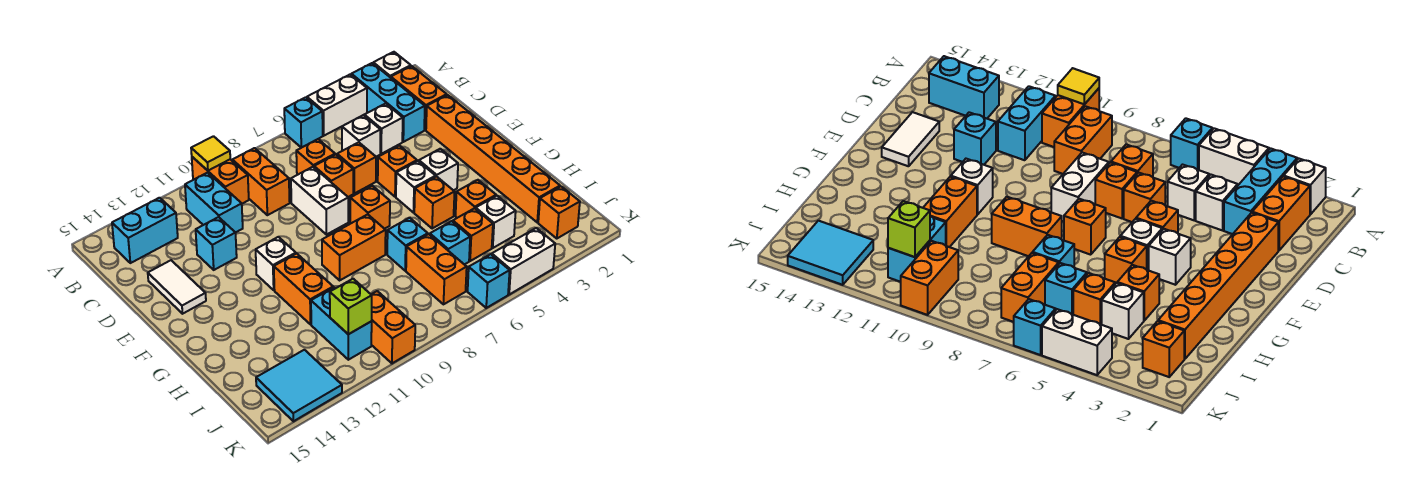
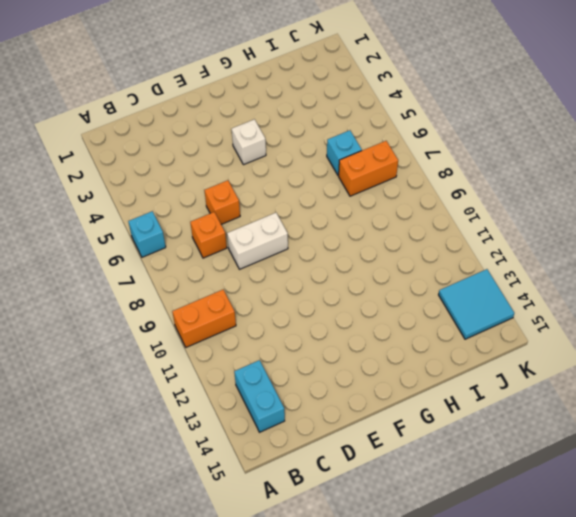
none -> white brick A2 level 1
none -> cyan brick A3:C3 level 1
none -> white brick A4:A5 level 1
none -> orange brick B2:C2 level 1

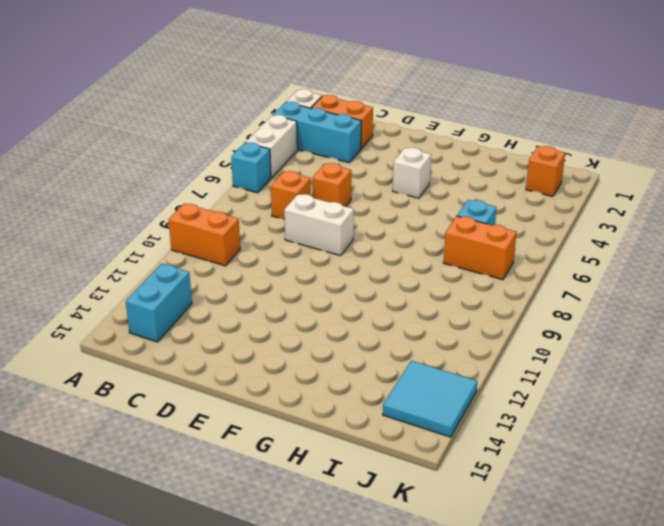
none -> orange brick B9:C9 level 1
none -> cyan brick B11:C11 level 1
none -> white brick C4 level 1
none -> white brick C5 level 1

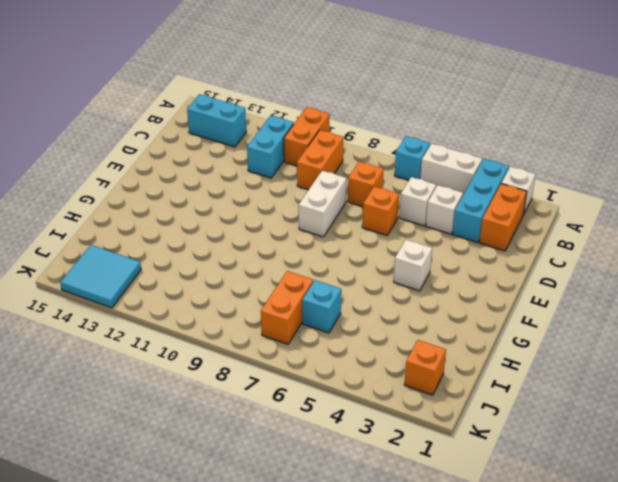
none -> orange brick D2:I2 level 1
none -> orange brick D7 level 1
none -> cyan brick D12 level 1
none -> white tile D14:E14 level 1

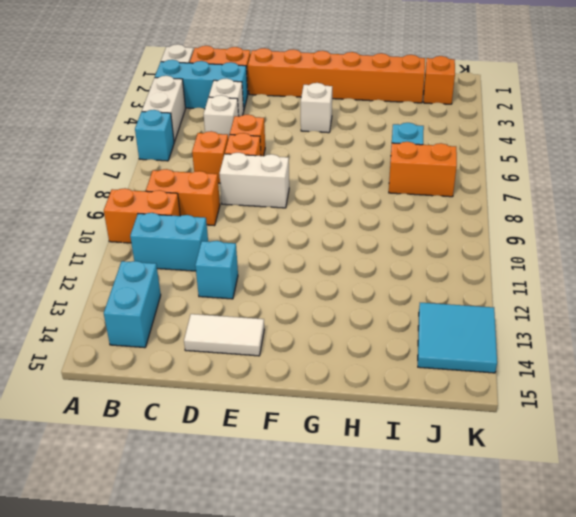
none -> orange brick E5 level 1
none -> white brick F5 level 1
none -> orange brick F7 level 1
none -> white brick F11 level 1

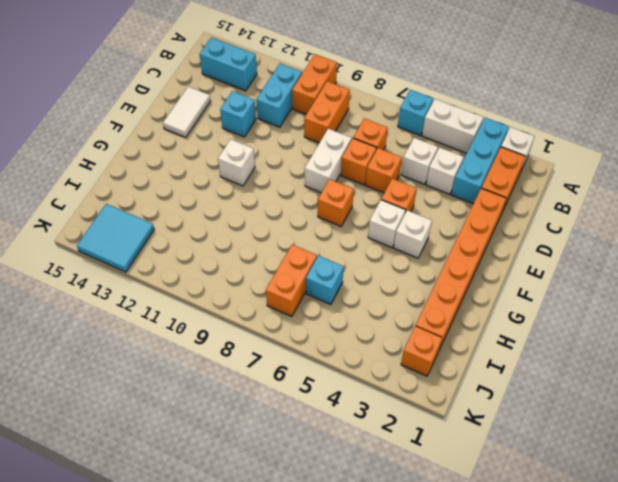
none -> orange brick G5 level 1
none -> orange brick G8:G9 level 1
none -> orange brick G11:H11 level 1
none -> orange brick H4 level 1

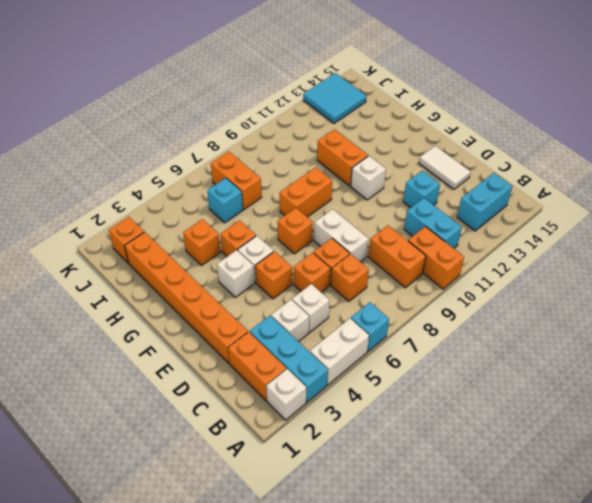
none -> cyan brick H7 level 1
none -> white brick I4 level 1
none -> orange brick I5 level 1
none -> cyan brick I11:J11 level 1

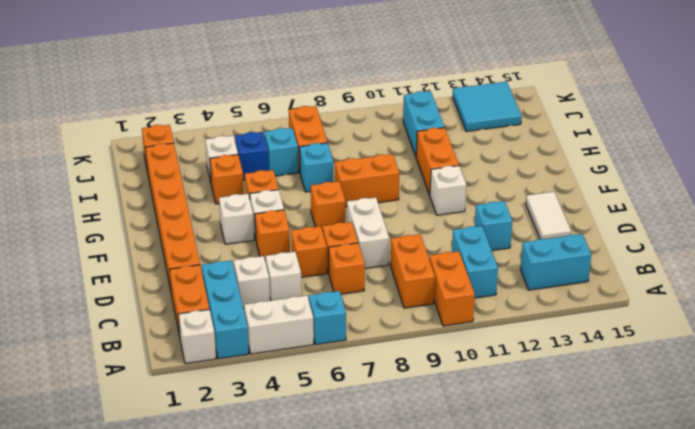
blue brick I5 level 1 -> orange brick I5 level 1
none -> orange brick J10:K10 level 1
none -> white brick K4:K5 level 1
none -> cyan brick K6 level 1
none -> yellow tile A10 level 2

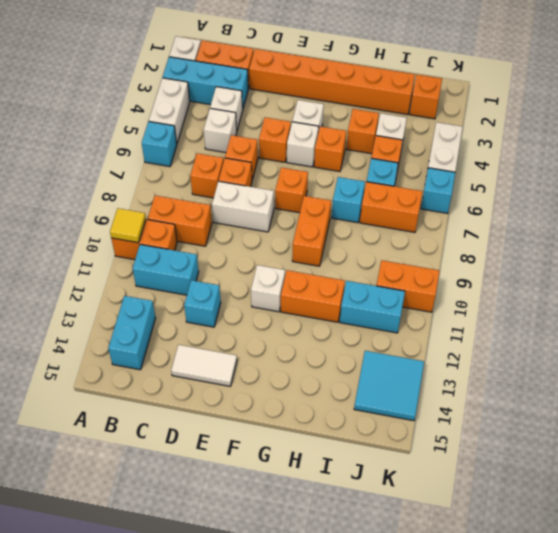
none -> lime brick J11 level 2

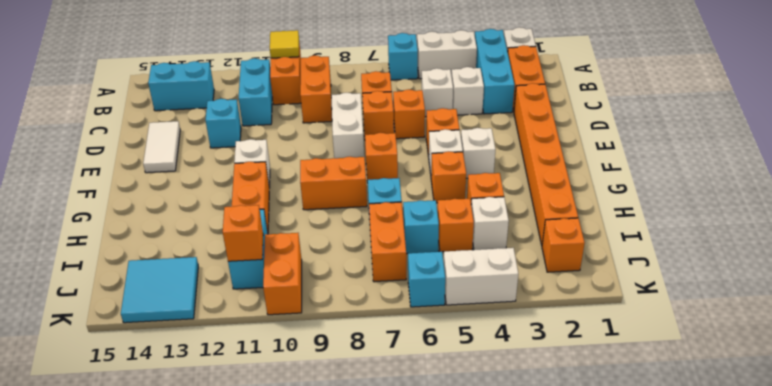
orange brick J11 level 2 -> lime brick J11 level 2

